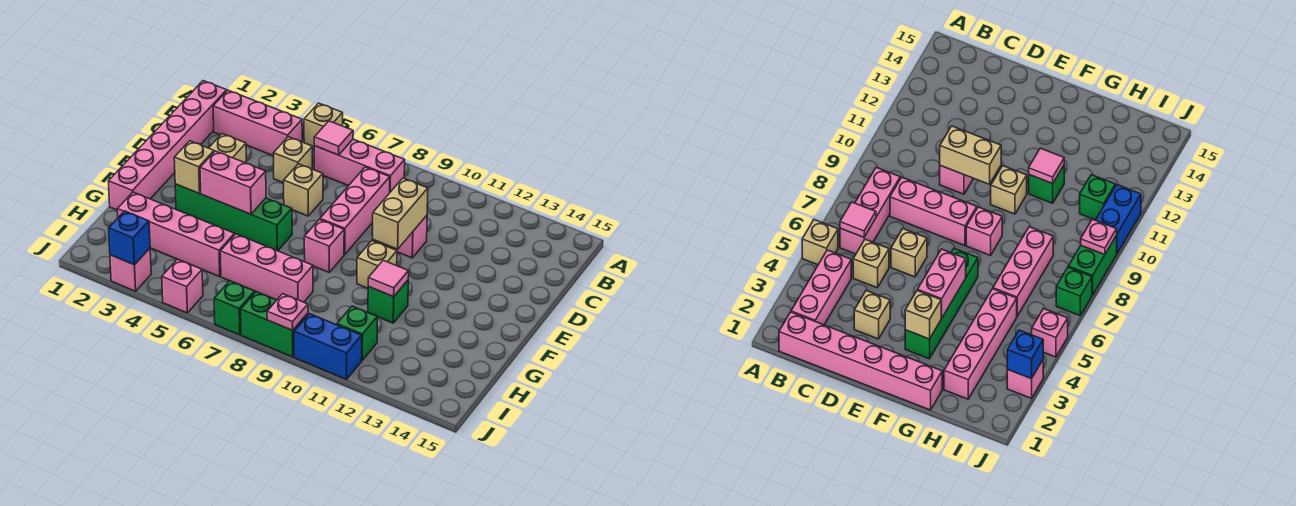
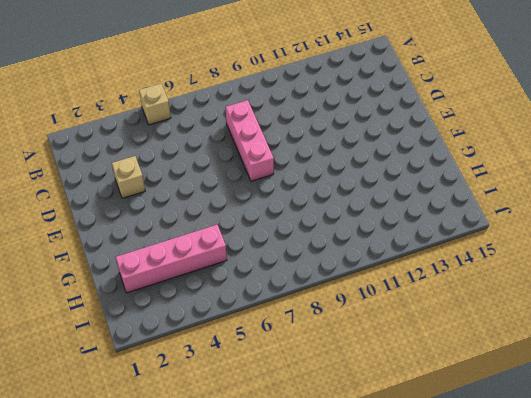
none -> pink brick B1:G1 level 1
none -> pink brick B2:B4 level 1
none -> pink brick B6:B8 level 1

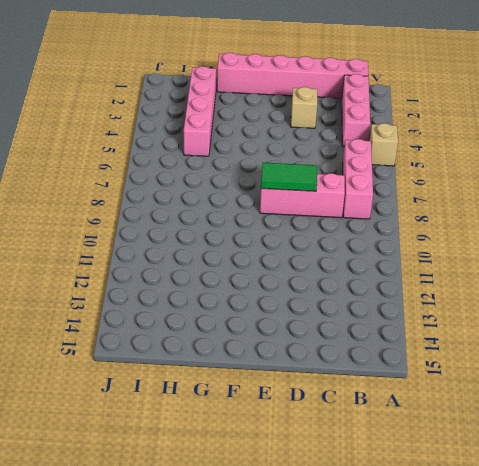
green tile D8:E8 level 2 -> none
none -> tan brick C5 level 1
none -> tan brick D6 level 1
none -> pink brick D10 level 1

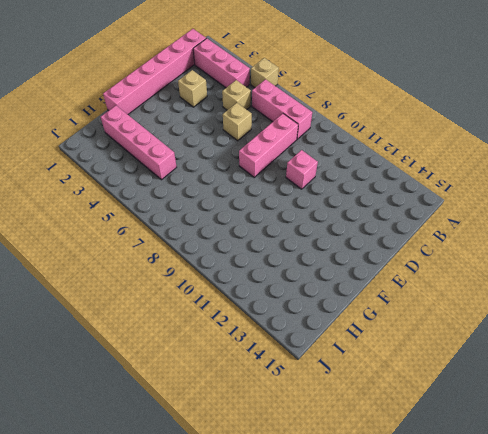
none -> green brick F3:F6 level 1
none -> pink brick F8 level 1
none -> tan brick F10 level 1

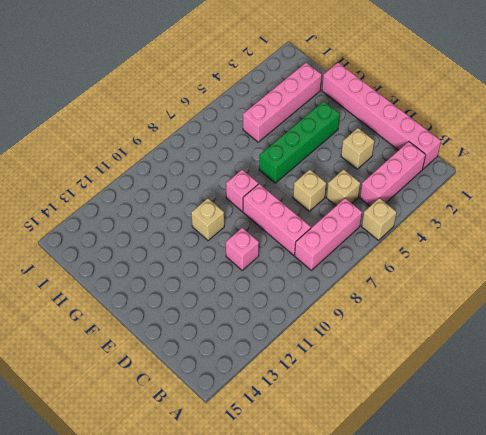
none -> green brick G11 level 1
none -> pink brick H6:H8 level 1
none -> green brick I11 level 1

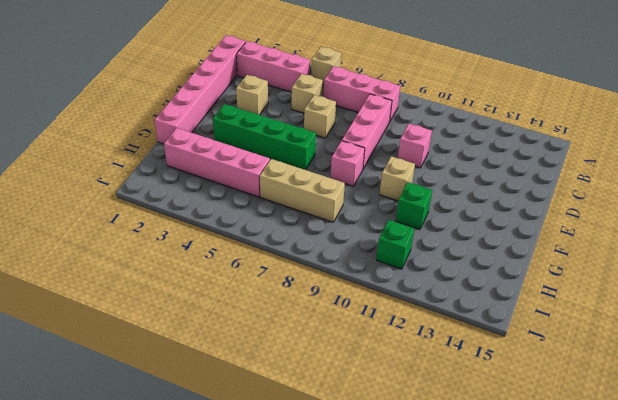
tan brick H6:H8 level 1 -> pink brick H6:H8 level 1
none -> pink brick J3 level 1
none -> pink brick J5 level 1
none -> green brick J7 level 1

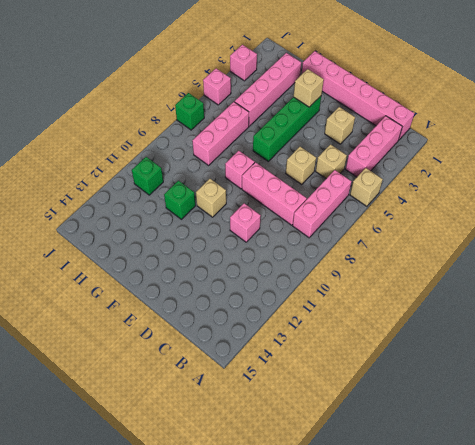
none -> green brick J8:J9 level 1
none -> blue brick J10:J11 level 1
none -> pink tile B6 level 2

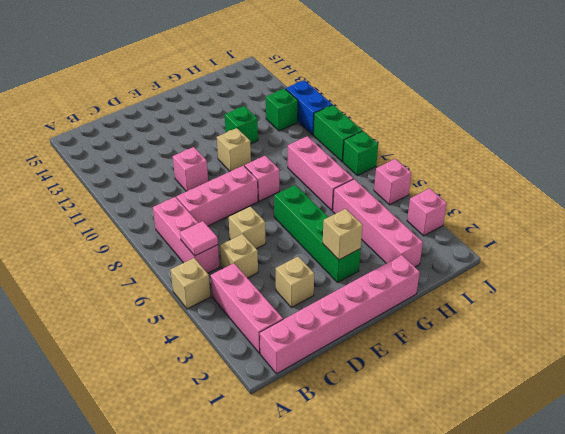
none -> tan brick D10:E10 level 2
none -> pink brick F4:F5 level 2
none -> pink tile G11 level 2

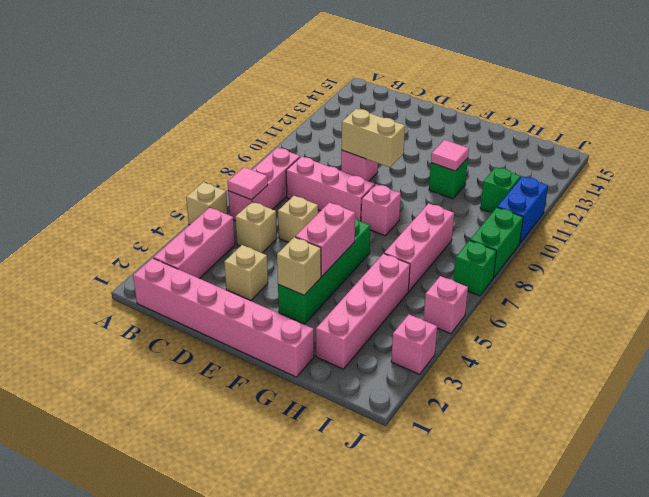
none -> tan brick F10 level 1
none -> blue brick J3 level 2
none -> pink plate J9 level 2

